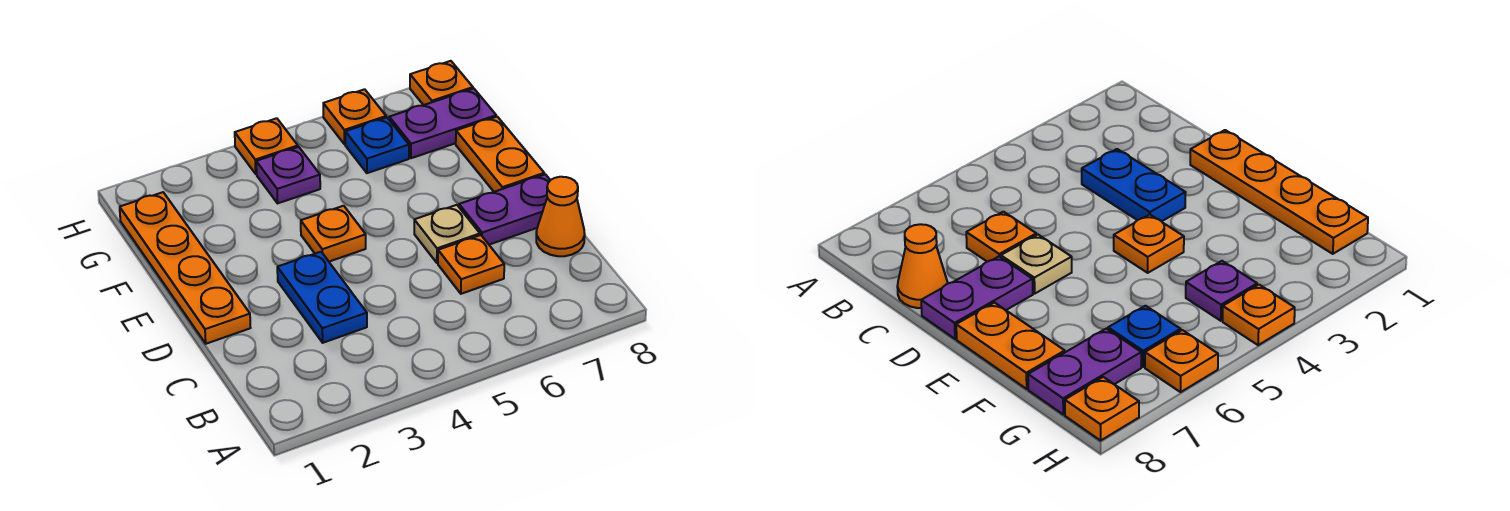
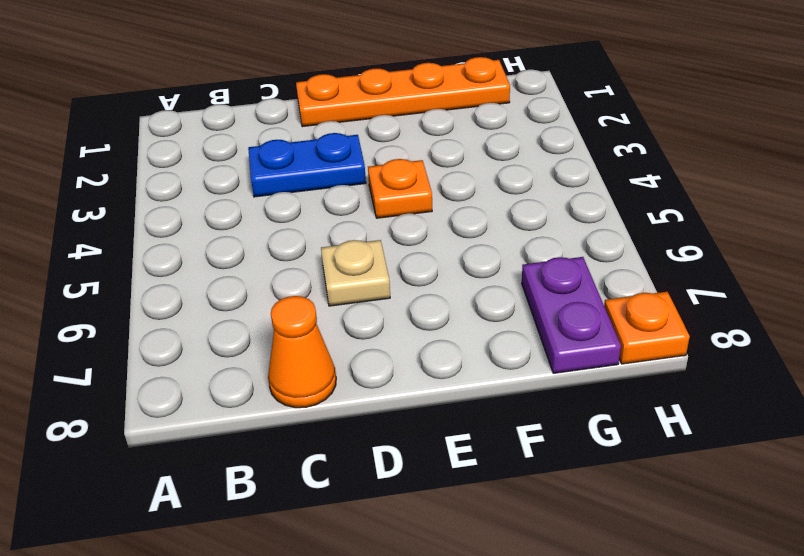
none -> orange plate C6 level 1
none -> purple plate D7:D8 level 1
none -> orange plate E8:F8 level 1

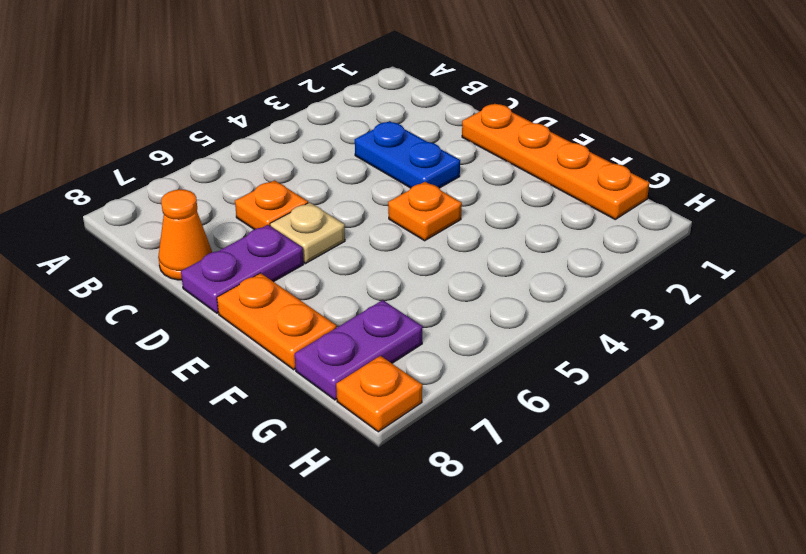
none -> purple plate G4 level 1
none -> blue plate G6 level 1
none -> orange plate H4 level 1

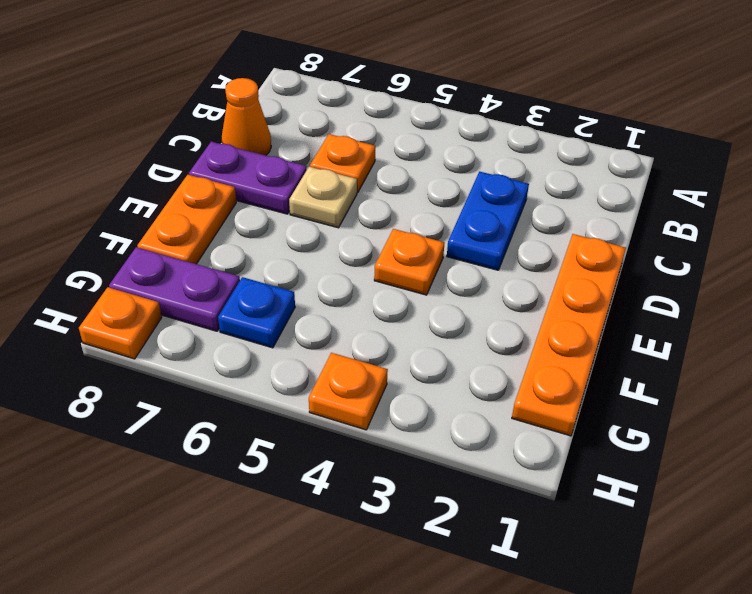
none -> purple plate G4 level 1
none -> orange plate H6 level 1

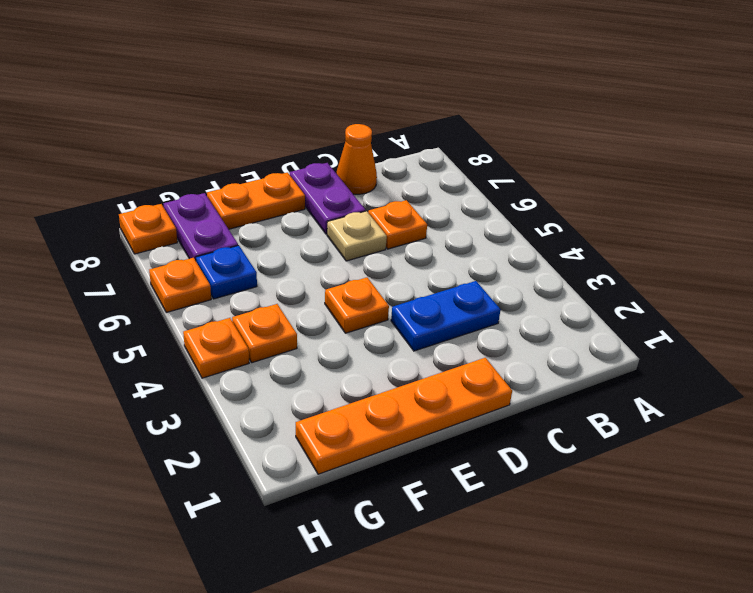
orange plate G4 level 1 -> purple plate G4 level 1

